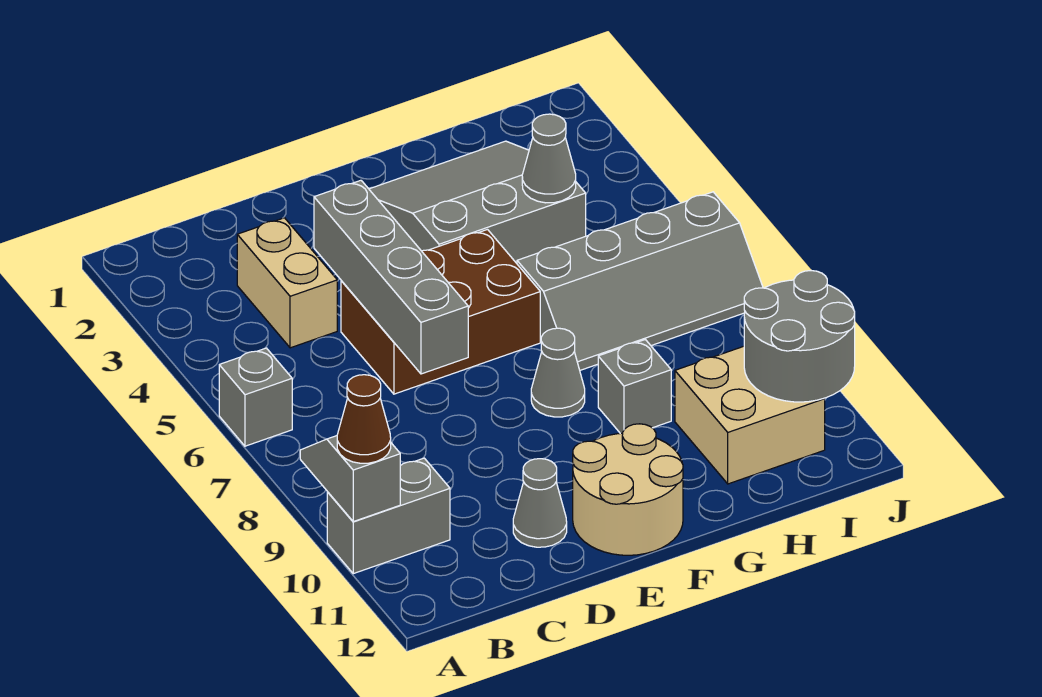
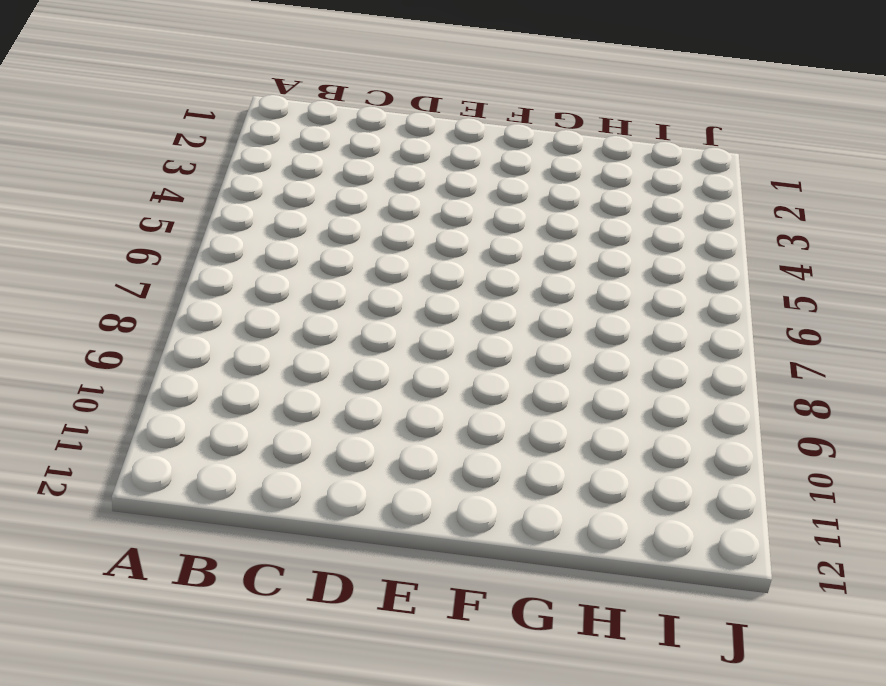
none -> grey brick A6 level 1
none -> grey brick A10:B10 level 1
none -> tan brick C3:C4 level 1

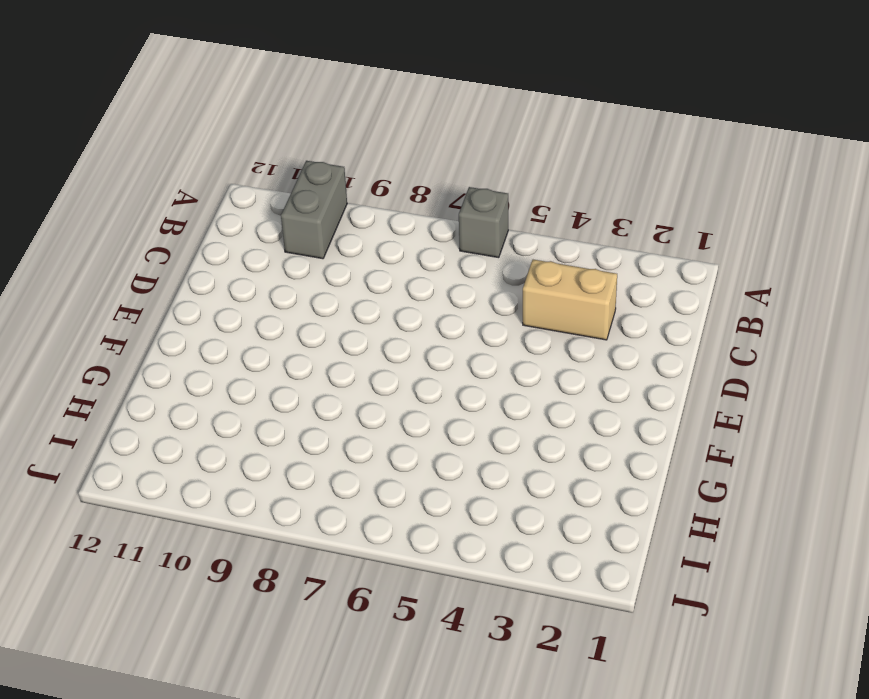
none -> brown brick D5:F6 level 1
none -> grey cone D11 level 1
none -> tan round brick E11:F12 level 1

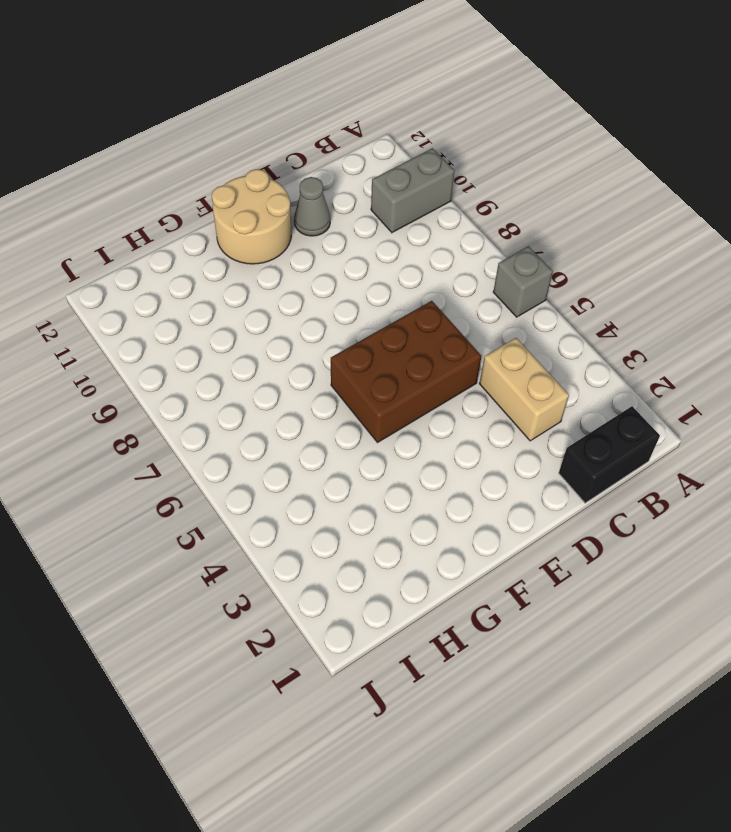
black brick B1:C1 level 1 -> none
none -> grey slope F2:H4 level 1 top 4
none -> grey cone F8 level 1
none -> grey slope G6:J7 level 1 top 6

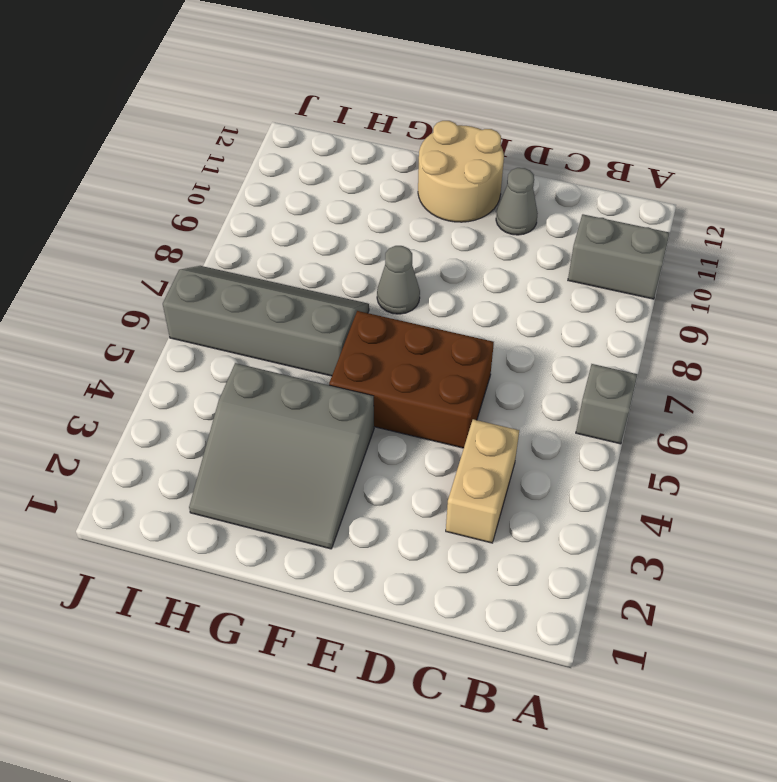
none -> grey brick G9 level 1
none -> tan brick H10:I11 level 1
none -> grey slope A9:A10 level 2 top 10

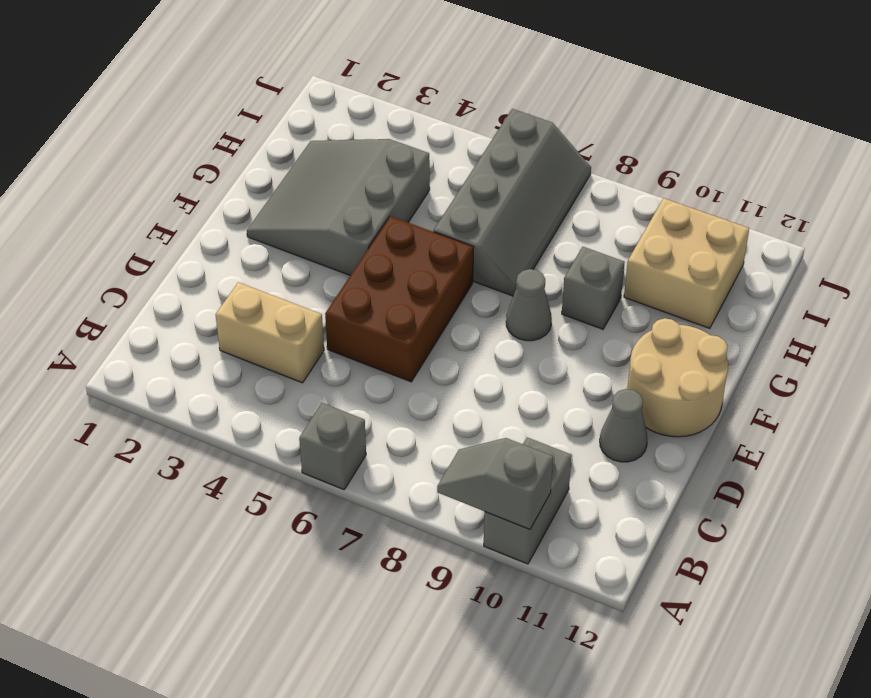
none -> grey brick D4:D7 level 2
none -> grey cone H4 level 2
none -> grey round brick I10:J11 level 2

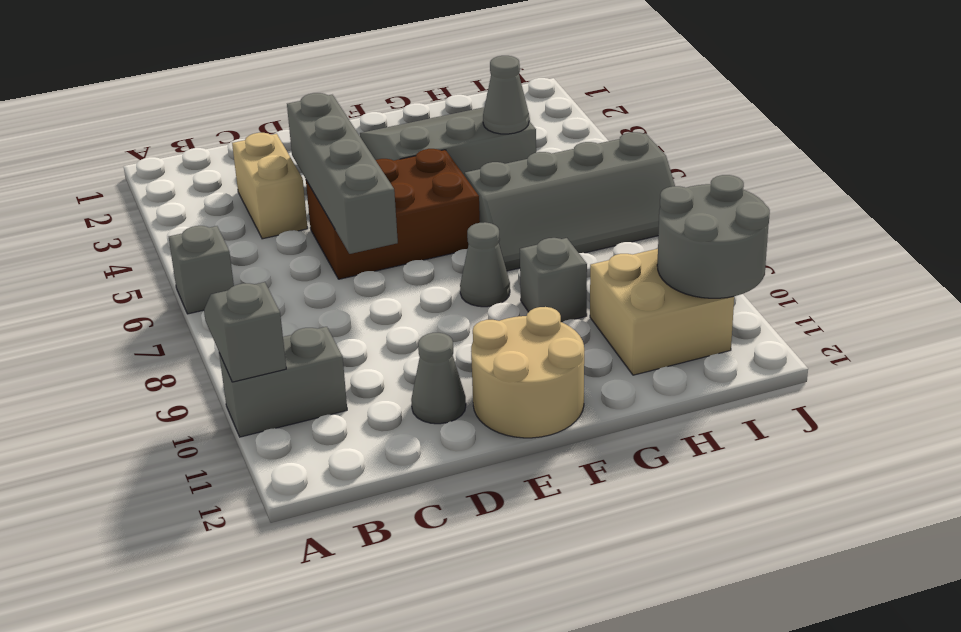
none -> brown cone A10 level 3

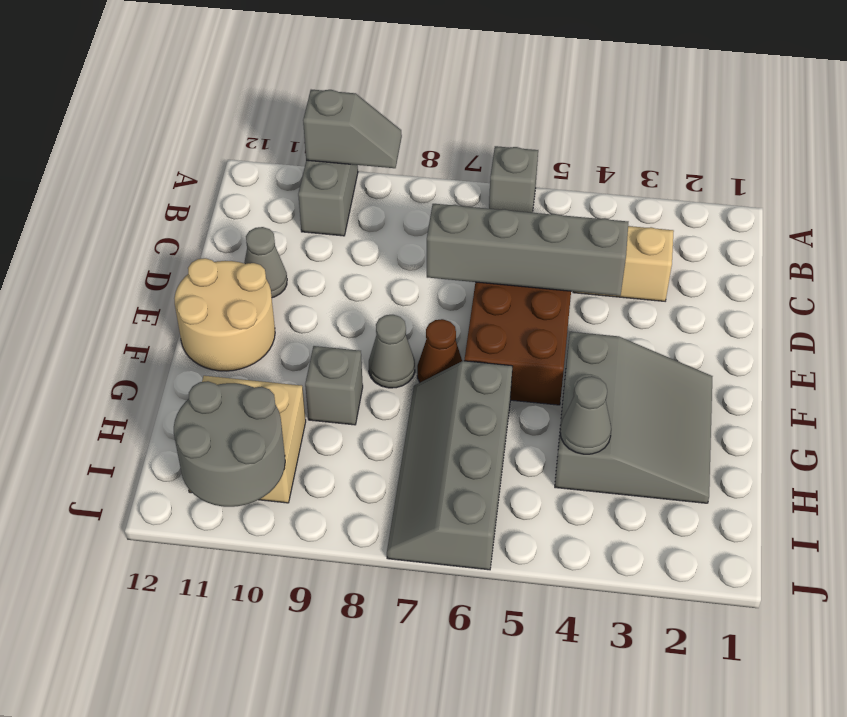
brown cone F7 level 1 -> brown cone A10 level 3

